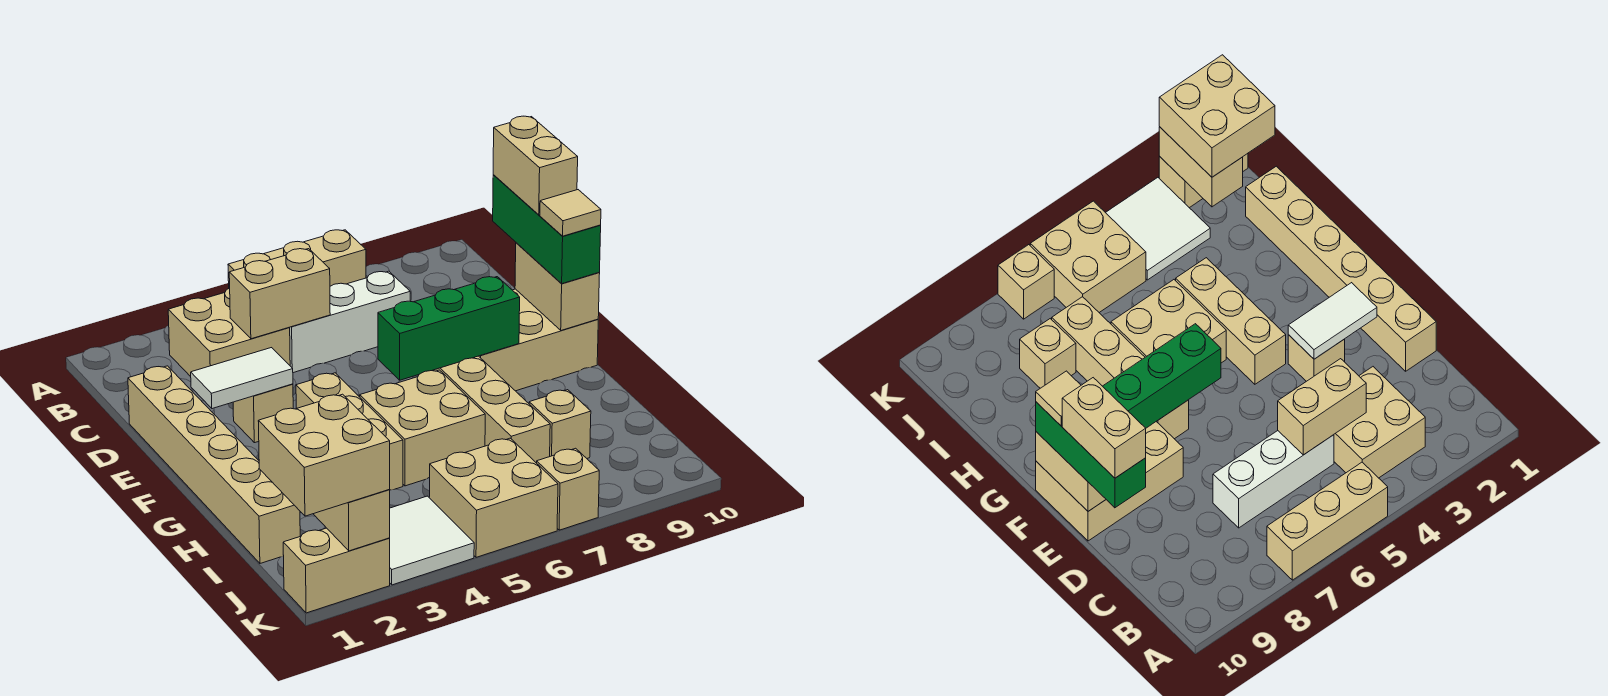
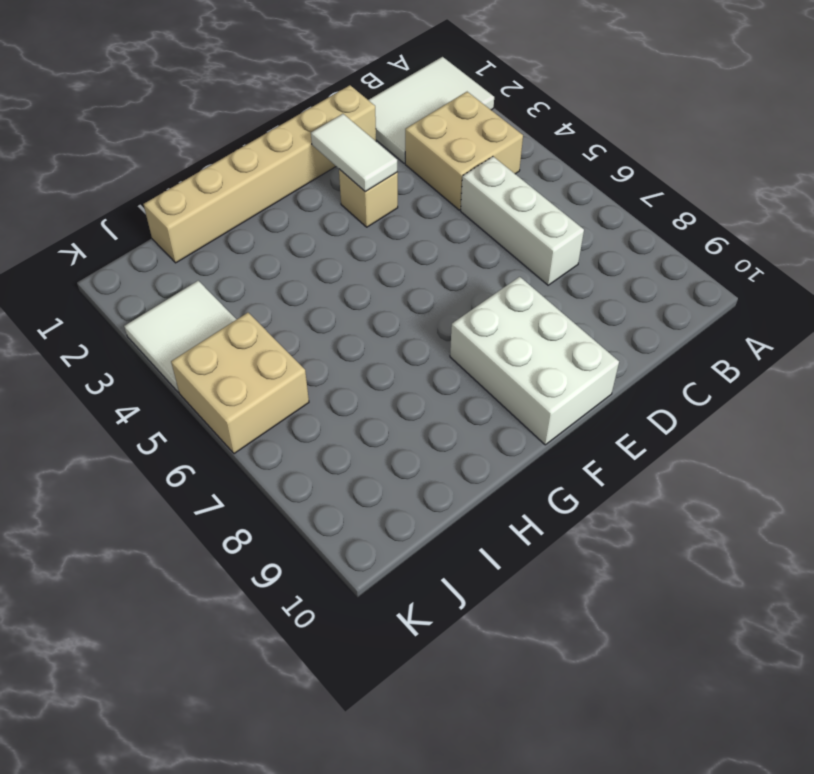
white tile A1:C2 level 1 -> none
white brick E8:F10 level 1 -> tan brick E8:F10 level 1
none -> tan brick A5:A7 level 1
none -> tan brick F4:H4 level 1
none -> tan brick F7:I7 level 1

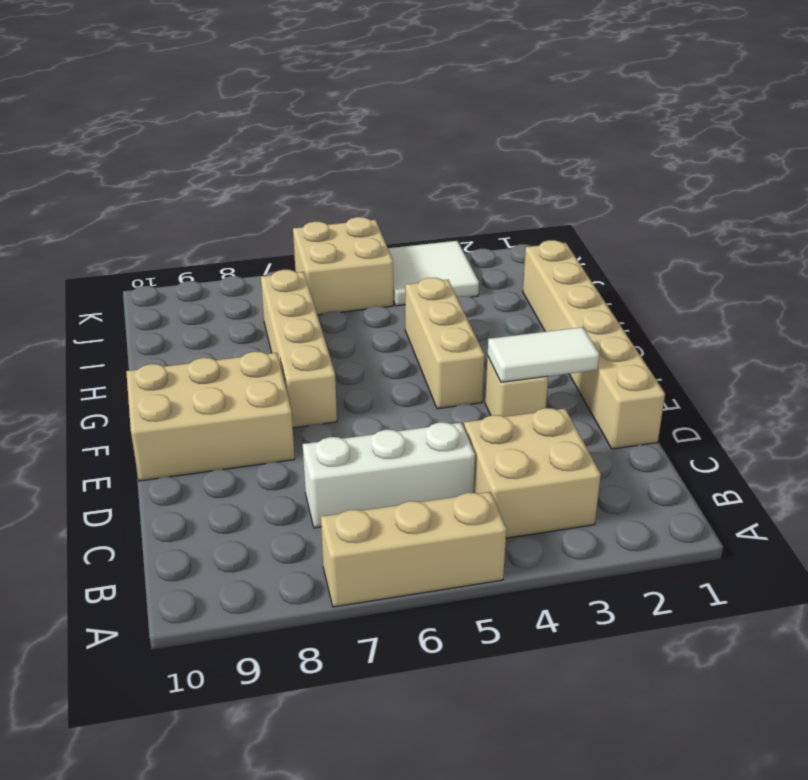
none -> tan brick G5:H6 level 1
none -> tan brick I8 level 1
none -> tan brick K1:K2 level 1

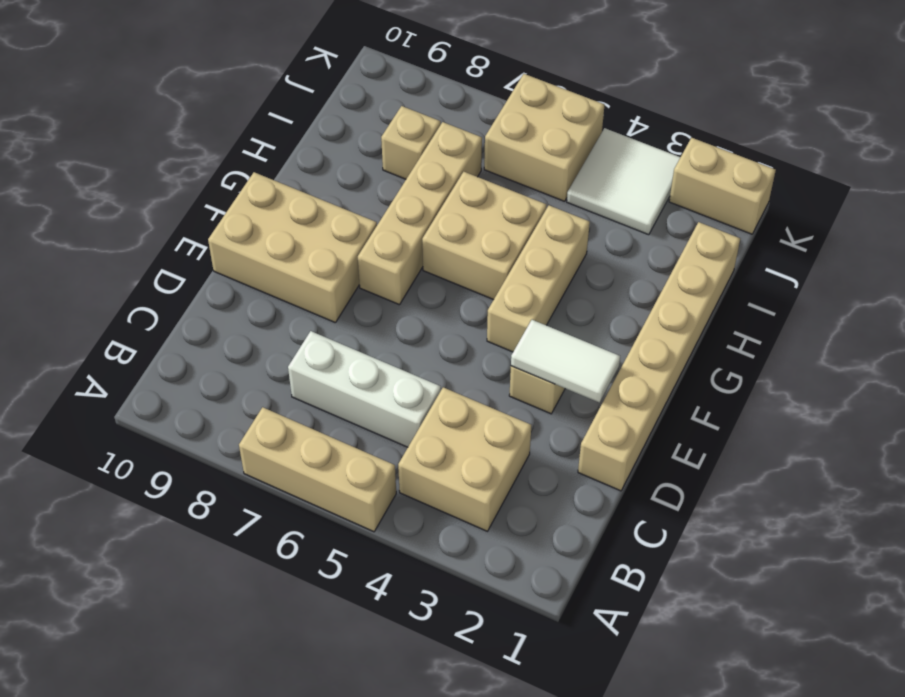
none -> tan brick K7 level 1
none -> tan brick C4:C5 level 2
none -> tan brick E10:F10 level 2

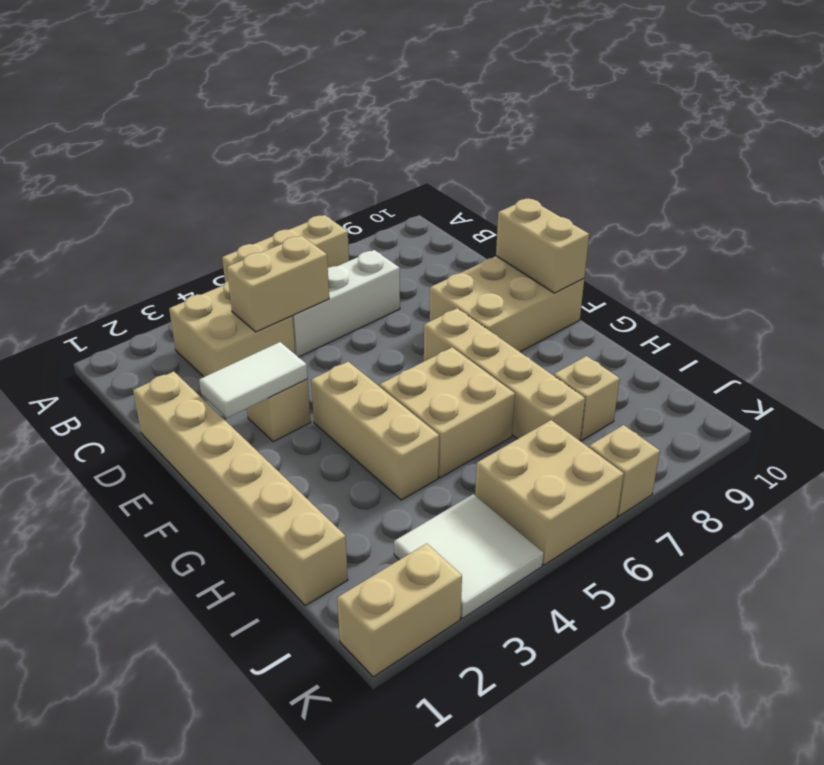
none -> green brick F6:F8 level 2
none -> tan brick J2:K2 level 2
none -> green brick D10:F10 level 3

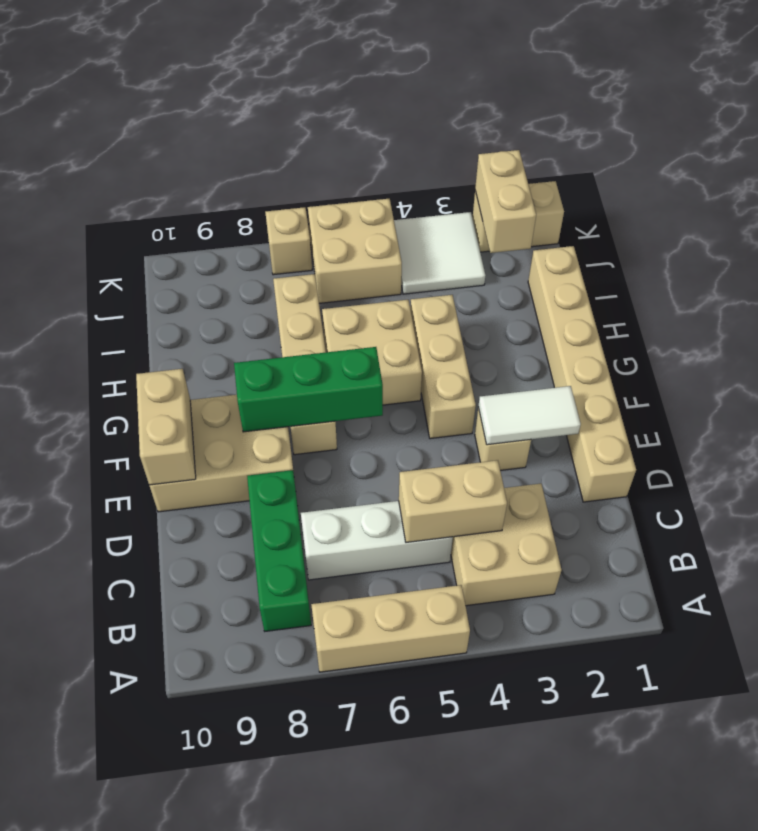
green brick B8:D8 level 1 -> green brick D10:F10 level 3
none -> tan brick I8 level 1
none -> tan brick J1:K2 level 3
none -> tan brick D10:E10 level 4

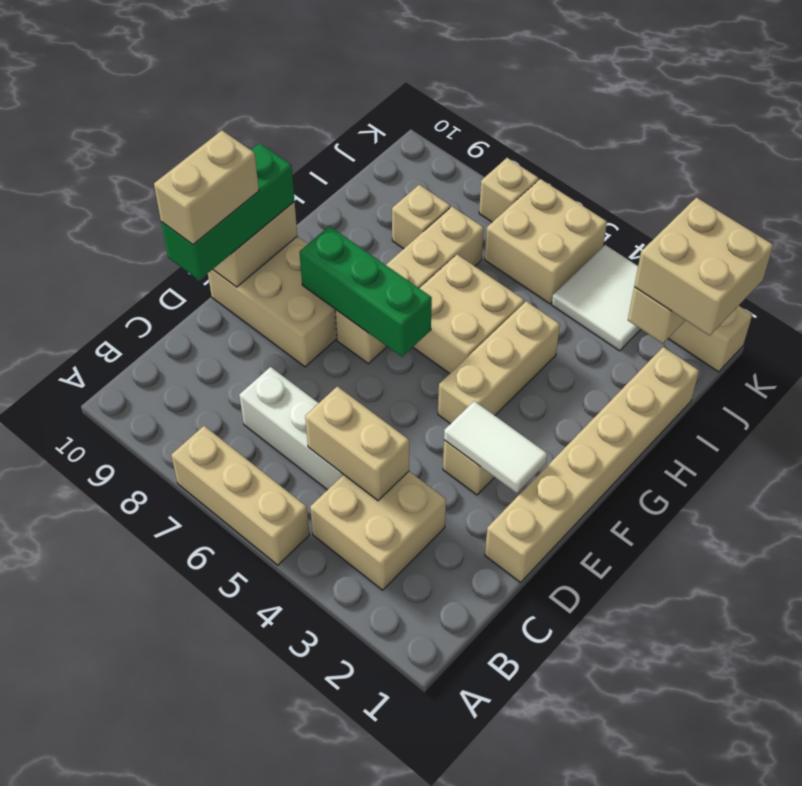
none -> tan tile F10 level 4

